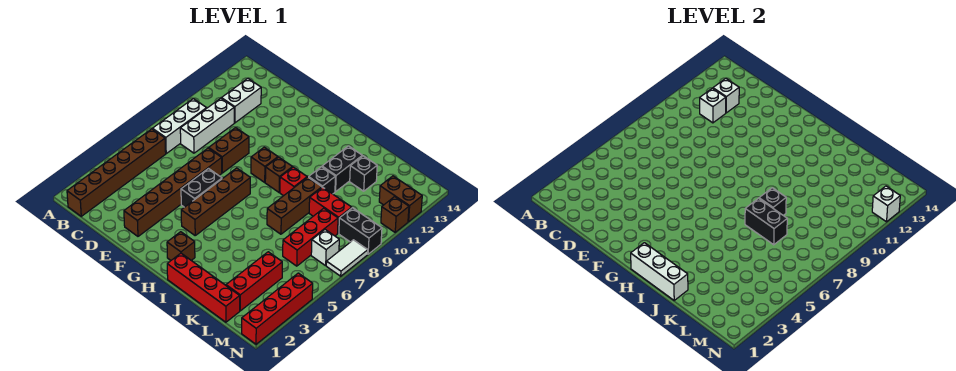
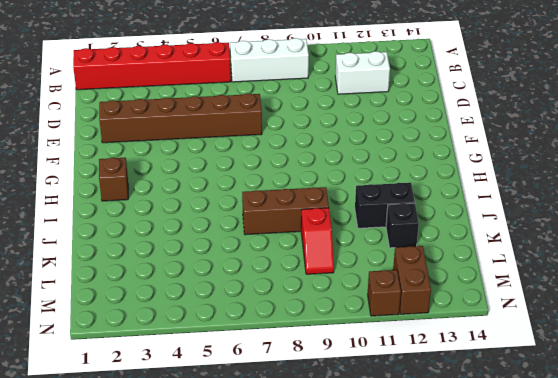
red brick B1:B6 level 1 -> brown brick B1:B6 level 1
red slope K9:L9 level 1 top K -> red brick K9:L9 level 1
none -> white brick C8:C10 level 1
none -> brown brick E8:E9 level 1
none -> black brick F5:F6 level 1
none -> brown brick G4:G7 level 1

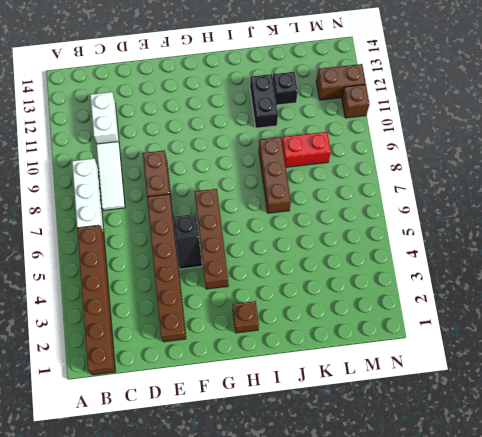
white tile C8:C10 level 1 -> white brick C8:C10 level 1
black slope F5:F6 level 1 top 6 -> black brick F5:F6 level 1
none -> brown brick G9 level 1
none -> brown brick H9 level 1
none -> red brick I1:L1 level 1
none -> red brick I9 level 1

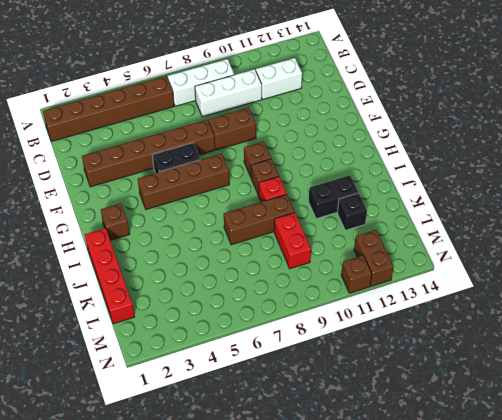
none -> black brick J10 level 1
none -> red brick L2:L4 level 1
none -> red brick L6:L8 level 1
none -> white brick M7 level 1

